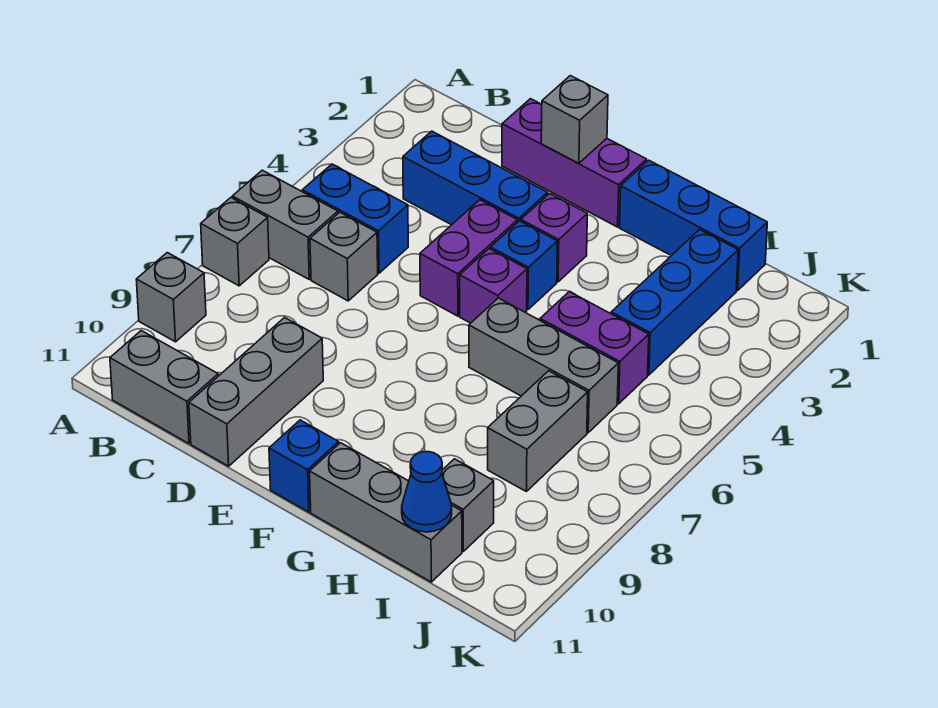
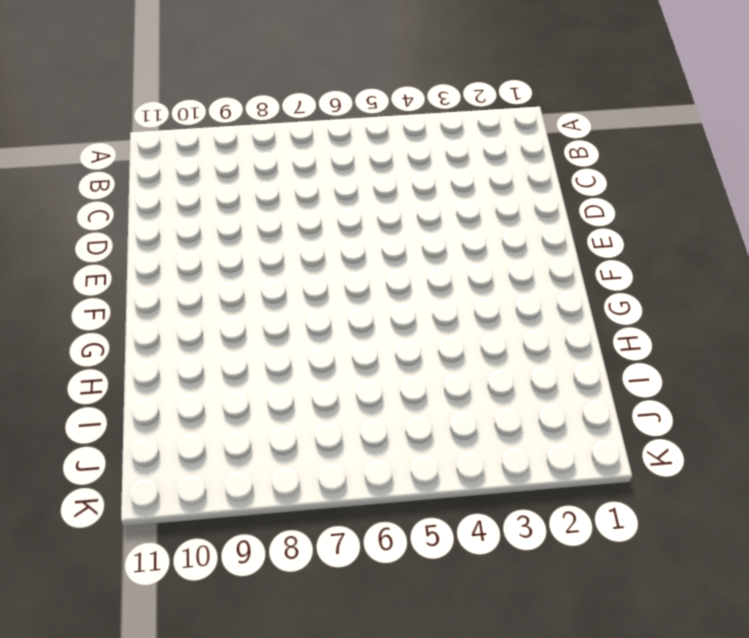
none -> grey brick A6:B6 level 1
none -> grey brick A7 level 1
none -> grey brick A9 level 1

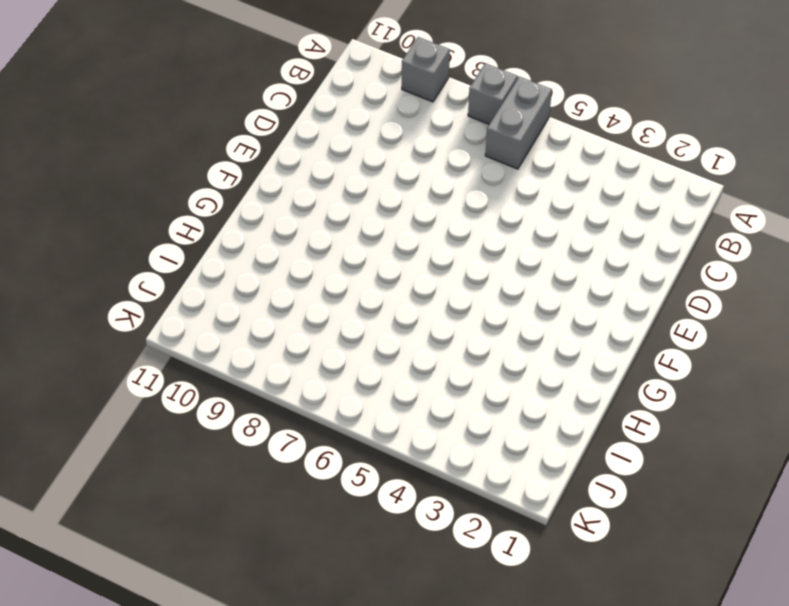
none -> blue brick B5:C5 level 1
none -> grey brick B11:C11 level 1
none -> blue brick C3:E3 level 1

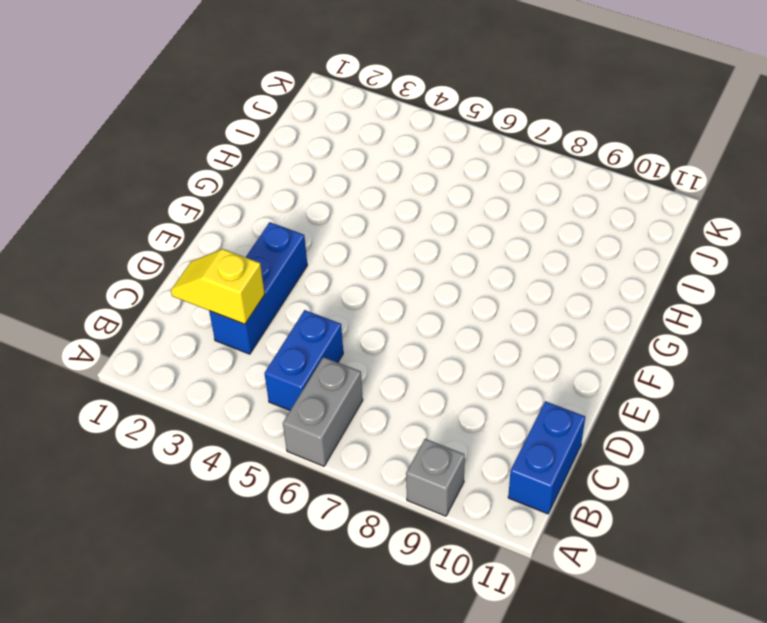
blue brick B11:C11 level 1 -> grey brick B11:C11 level 1
yellow slope C2:C3 level 2 top 3 -> none
none -> grey brick A7 level 1
none -> grey brick C6 level 1
none -> purple brick D1:F1 level 1

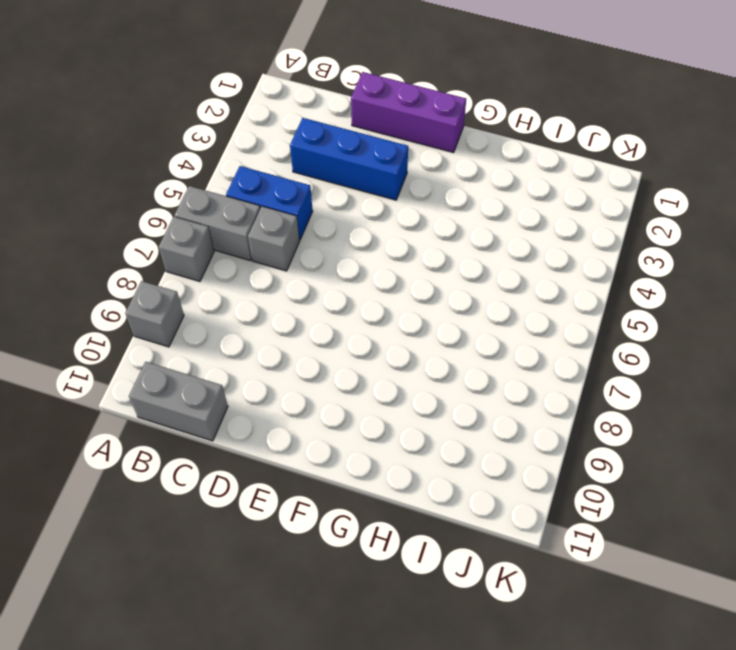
none -> grey brick D9:D11 level 1
none -> purple brick E4:E5 level 1
none -> purple brick F3 level 1

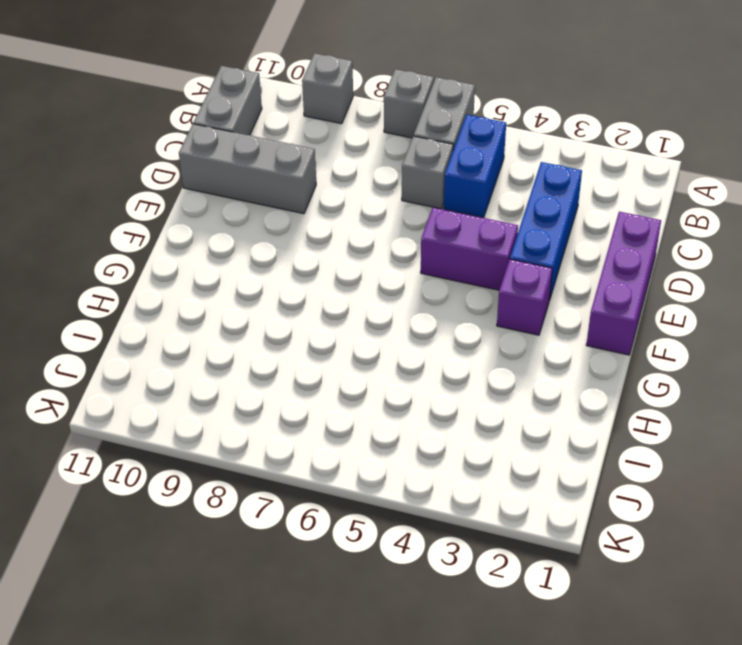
none -> blue brick F4 level 1
none -> purple brick F5 level 1
none -> blue brick F11 level 1

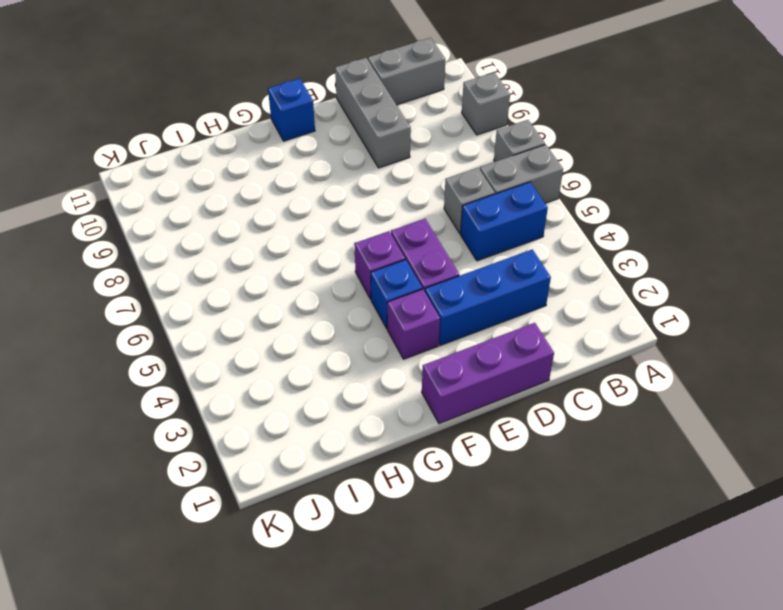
none -> blue brick G1:I1 level 1
none -> grey brick G6:I6 level 1
none -> grey brick G11:I11 level 1

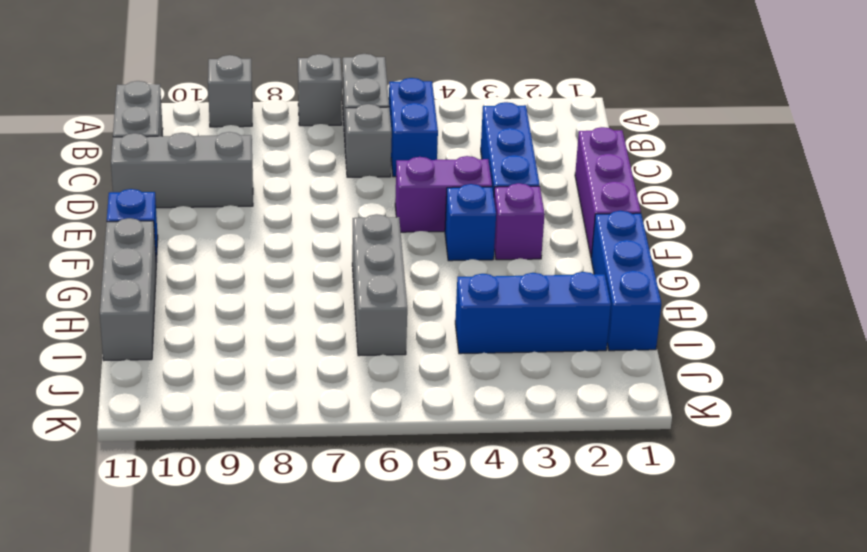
none -> purple brick F5 level 1
none -> purple brick H5:I5 level 1
none -> grey brick I7:I8 level 1

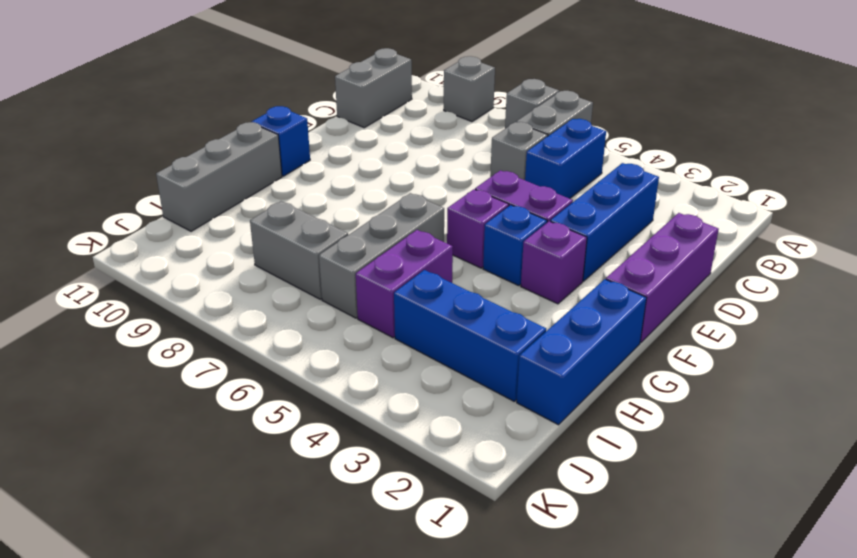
none -> grey brick D9:D11 level 1
none -> grey brick I10 level 1
none -> grey brick E1 level 2

